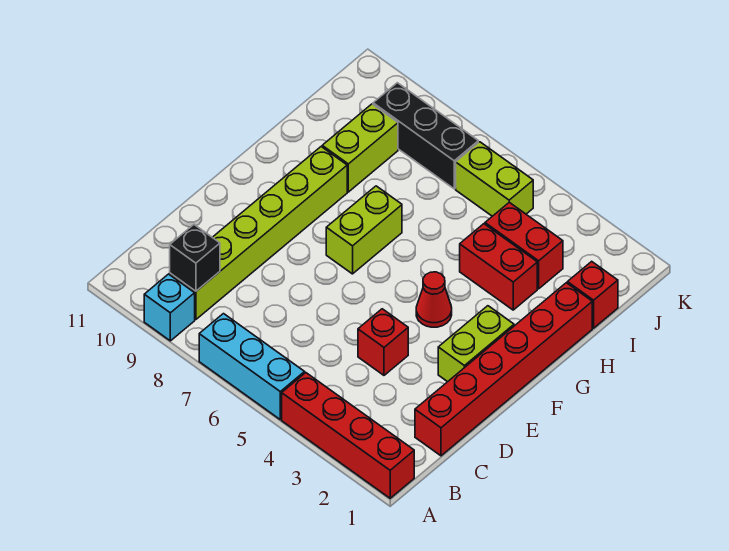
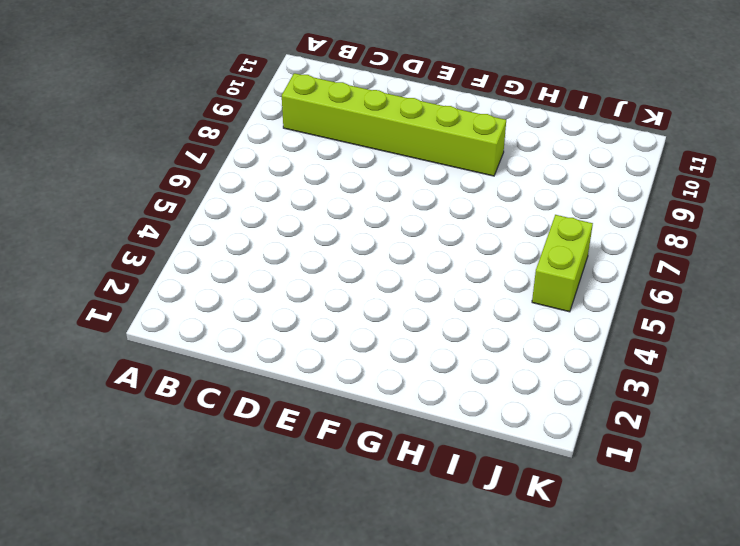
none -> red brick A1:A4 level 1
none -> cyan brick A5:A7 level 1
none -> cyan brick A9 level 1

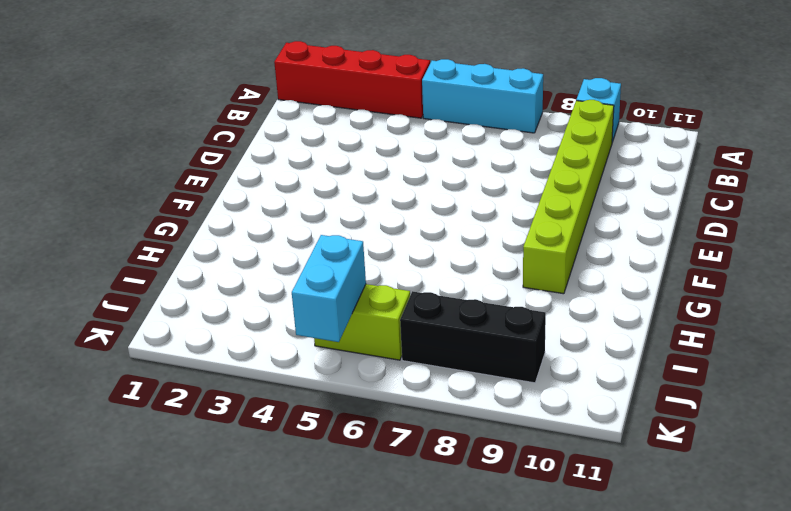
cyan brick J5:K5 level 2 -> none
none -> red brick C1:H1 level 1
none -> red brick D4 level 1
none -> lime brick E2:F2 level 1

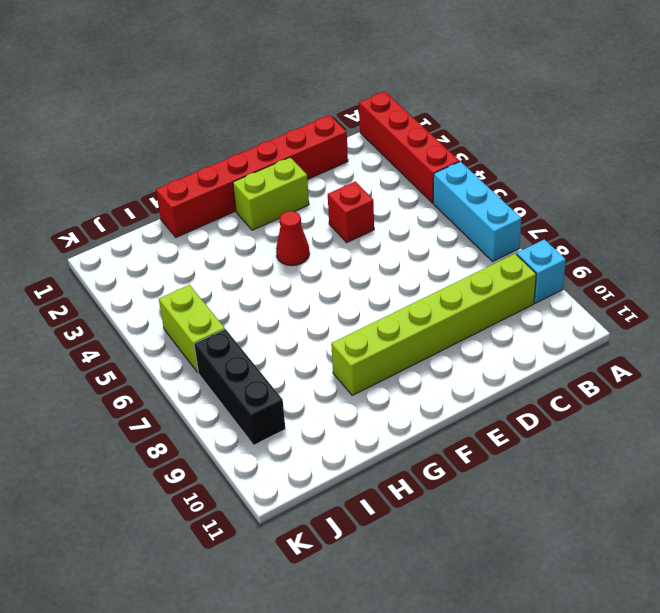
none -> lime brick F7:G7 level 1
none -> red brick H3:H4 level 1
none -> lime brick H9:I9 level 1

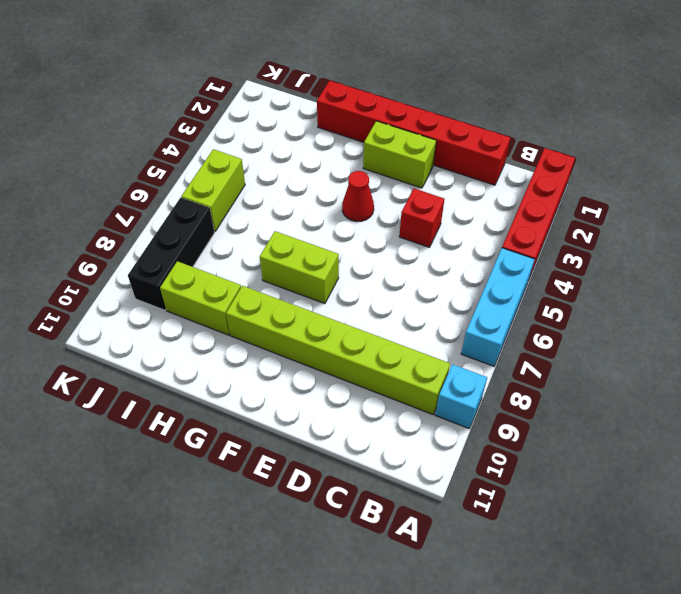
none -> red brick H3:H4 level 1
none -> red brick I1 level 1
none -> red brick I3:I4 level 1

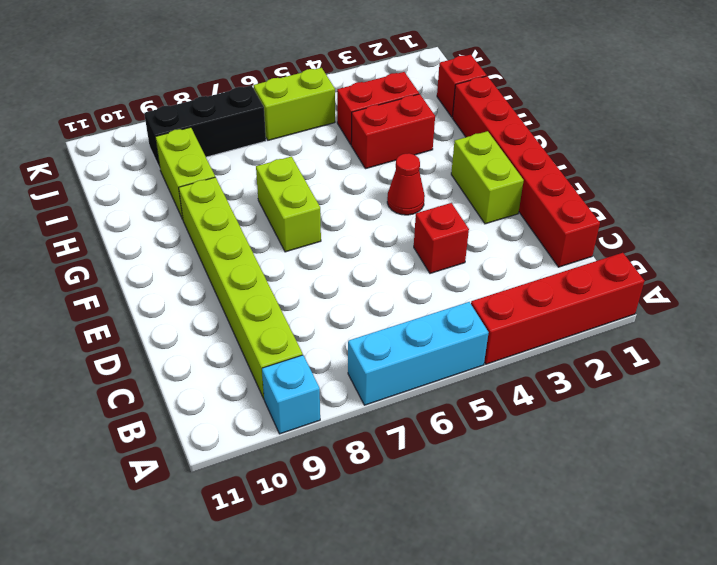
none -> black brick B9 level 2

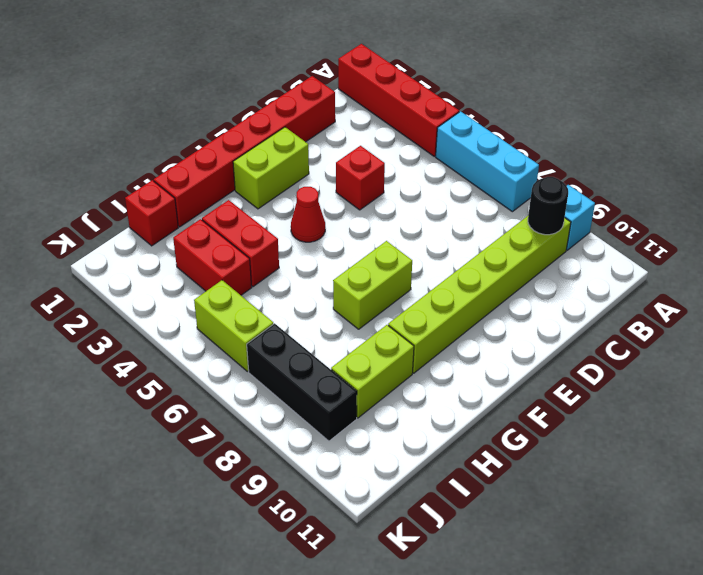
black round brick B9 level 2 -> black brick B9 level 2

